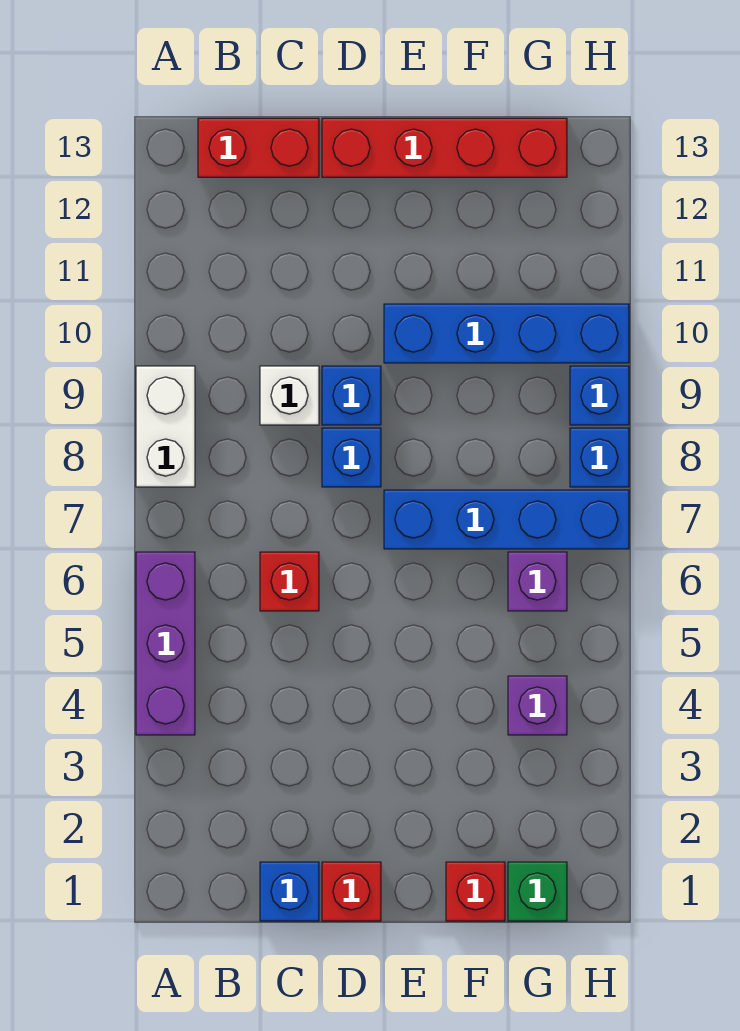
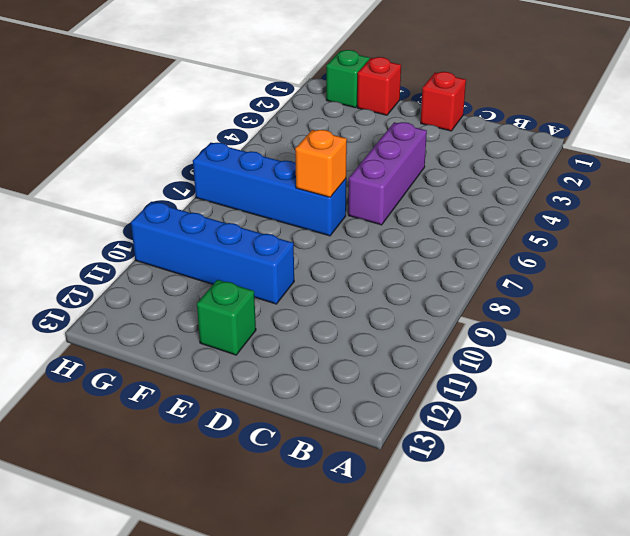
purple brick D4:D6 level 1 -> purple brick A4:A6 level 1
orange brick E7 level 2 -> none
green brick E12 level 1 -> none
none -> white brick A8:A9 level 1
none -> red brick B13:C13 level 1
none -> blue brick C1 level 1

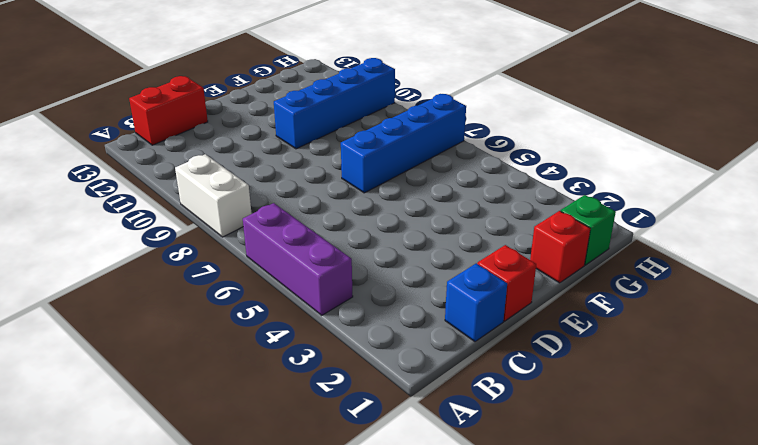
none -> red brick C6 level 1
none -> white brick C9 level 1
none -> blue brick D8 level 1

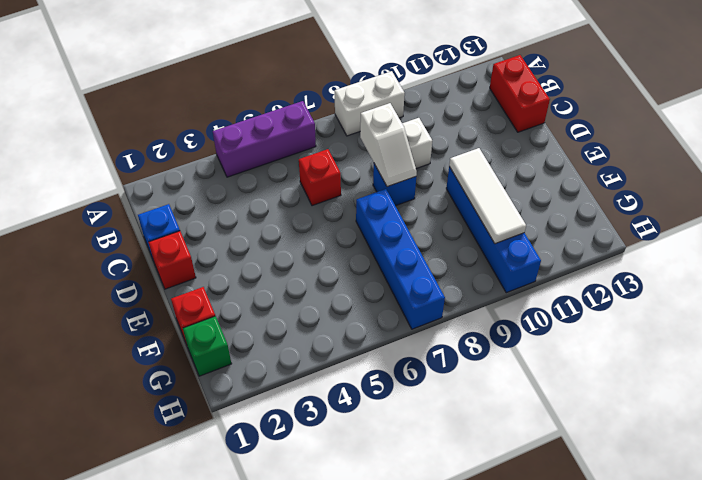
white slope C8:D8 level 2 top C -> none
white tile E10:G10 level 2 -> none
none -> blue brick D9 level 1
none -> red brick D13:G13 level 1
none -> purple brick G4 level 1

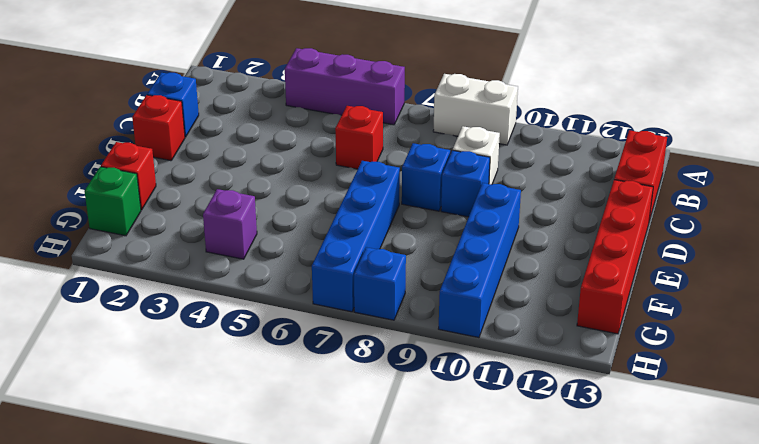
none -> purple brick G6 level 1
none -> blue brick H9 level 1

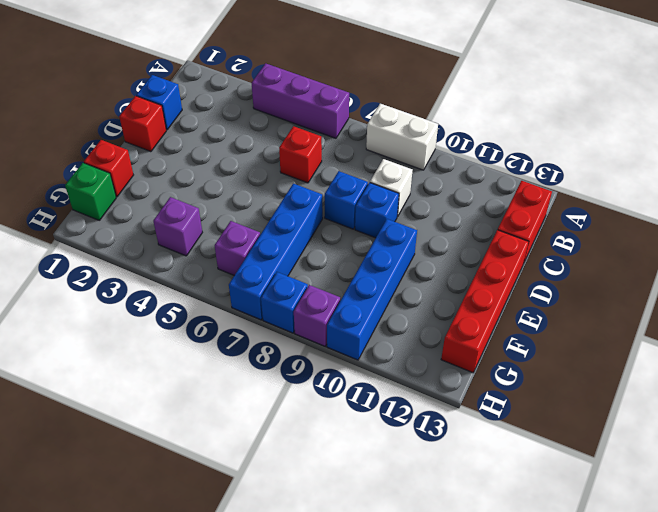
purple brick H9 level 1 -> blue brick H9 level 1

